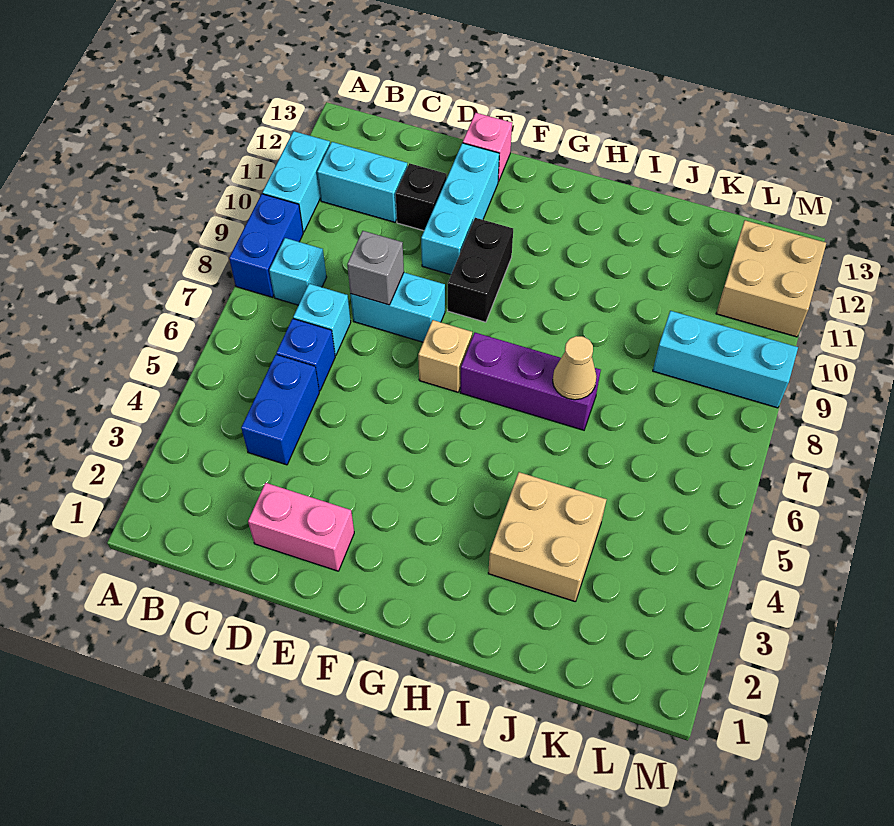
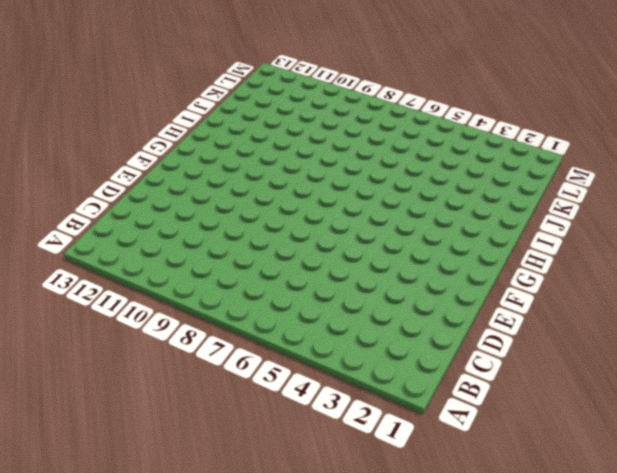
none -> blue brick A8:A9 level 1
none -> cyan brick A10:A11 level 1
none -> cyan brick B8 level 1

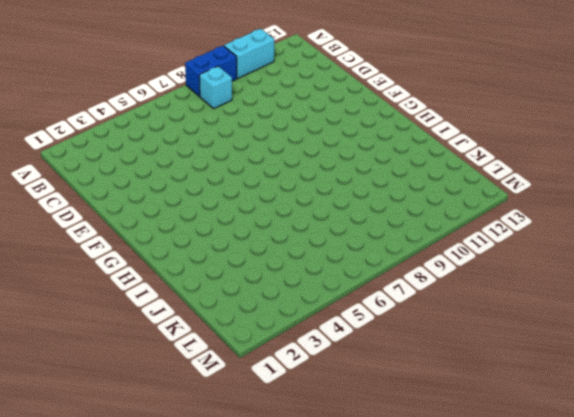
none -> cyan brick B11:C11 level 1
none -> blue brick C4:C5 level 1
none -> blue brick C6 level 1

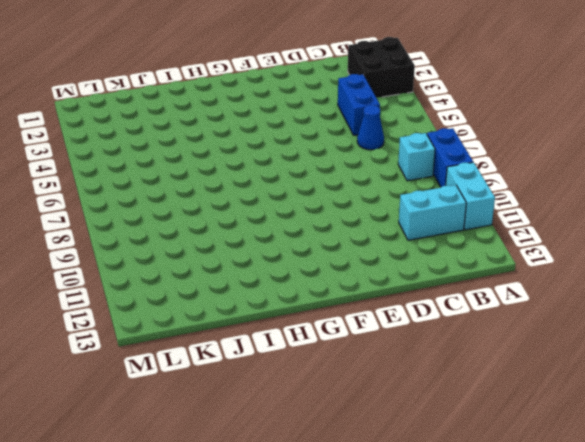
black brick A2:B3 level 1 -> none
blue cone C6 level 1 -> blue brick C6 level 1
none -> cyan brick C7 level 1
none -> pink brick D2:E2 level 1
none -> cyan brick D8:E8 level 1

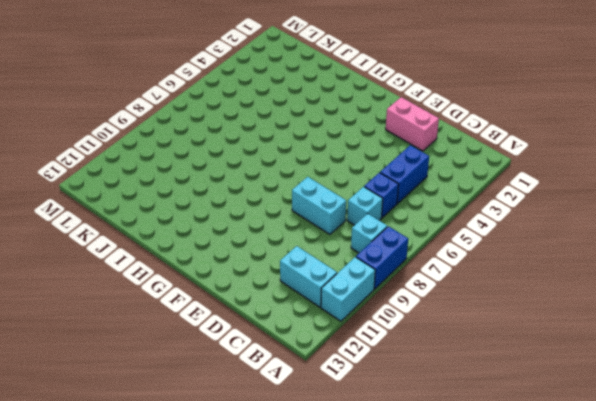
none -> black brick D11 level 1
none -> cyan brick E10:E12 level 1
none -> pink brick E13 level 1

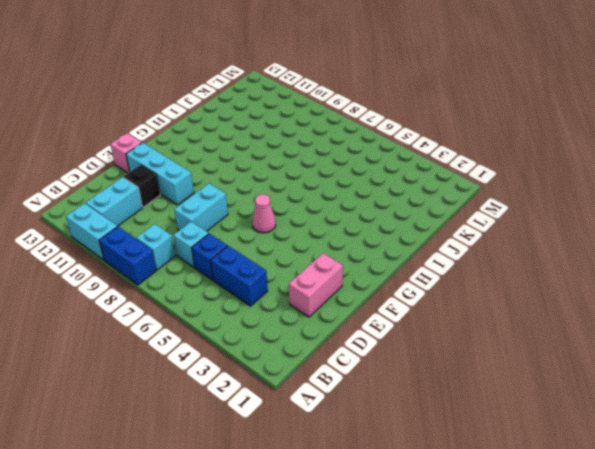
pink cone F6 level 1 -> none
none -> tan brick F7 level 1
none -> black brick F9:F10 level 1
none -> purple brick G7:I7 level 1

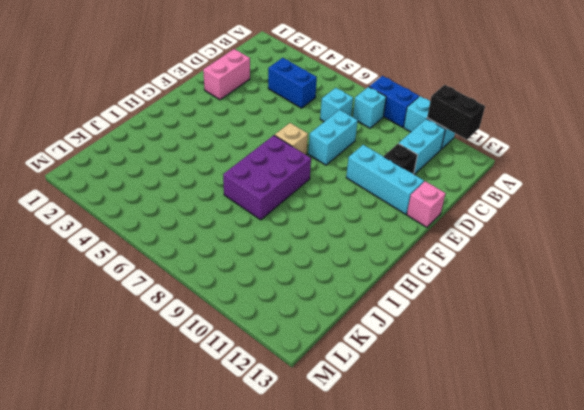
black brick A11:A12 level 2 -> black brick F9:F10 level 1
purple brick G7:I8 level 1 -> purple brick G7:I7 level 1
none -> blue brick C6 level 1
none -> tan brick I3:J4 level 1
none -> cyan brick K9:M9 level 1

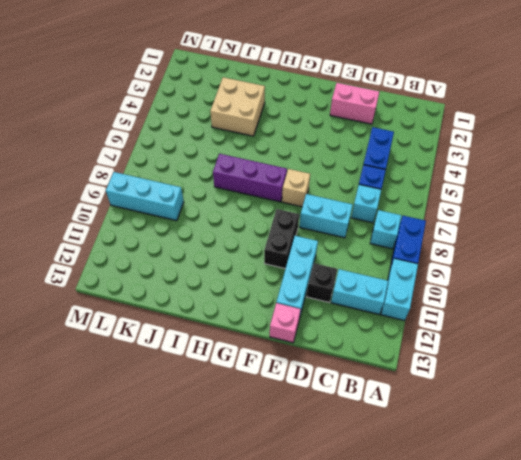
none -> tan brick L11:M12 level 1
none -> grey brick D8 level 2
none -> tan cone I7 level 2

